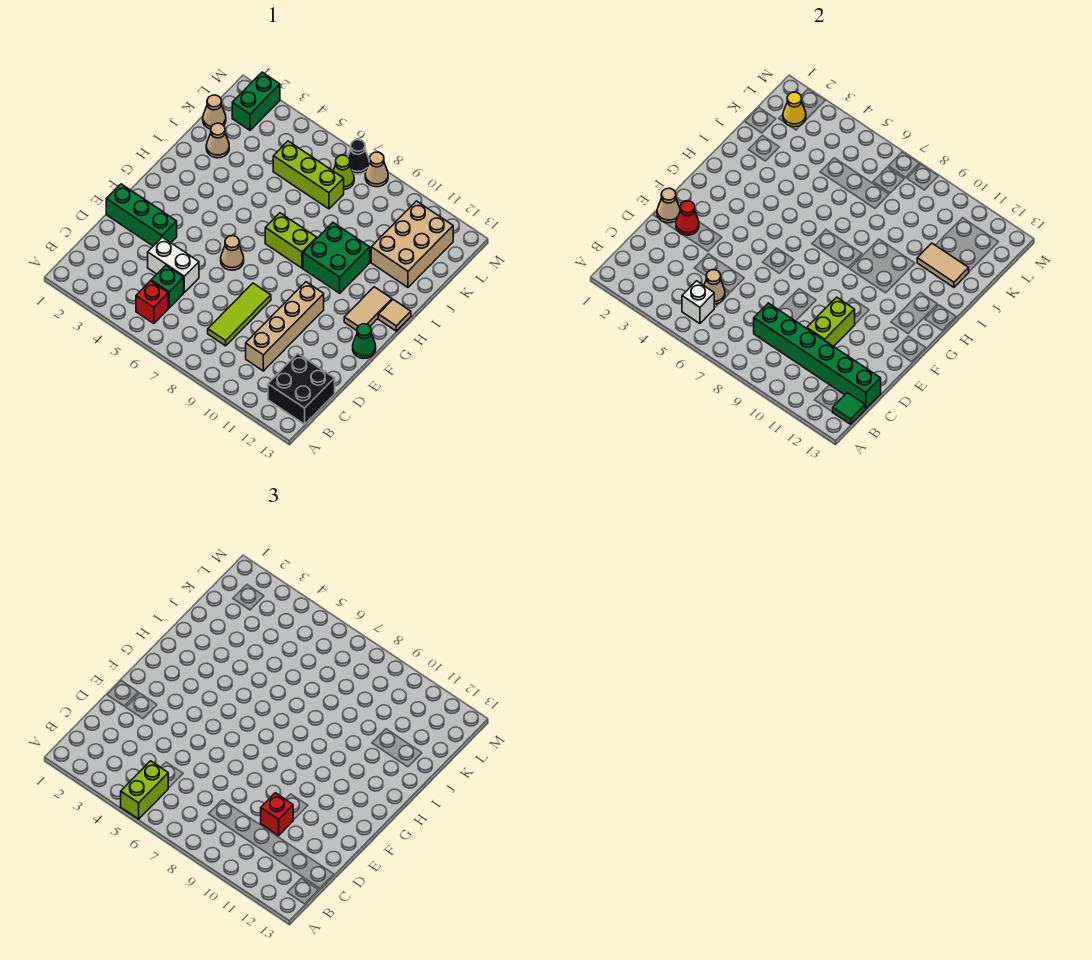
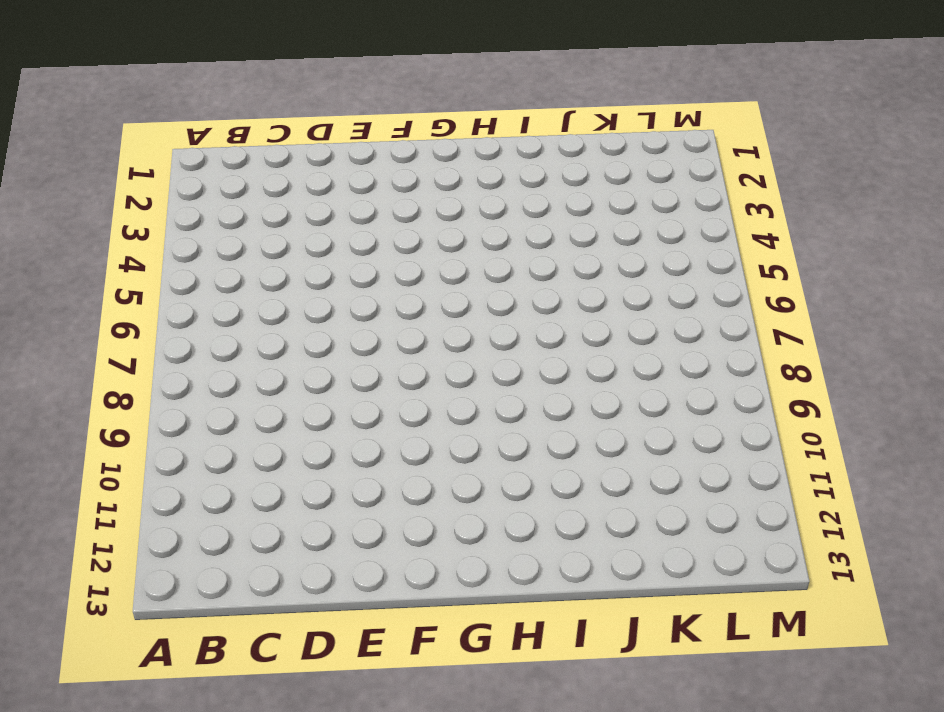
none -> red brick B5 level 1
none -> black brick B12:C13 level 1
none -> green brick C5 level 1
none -> lime tile C8:E8 level 1

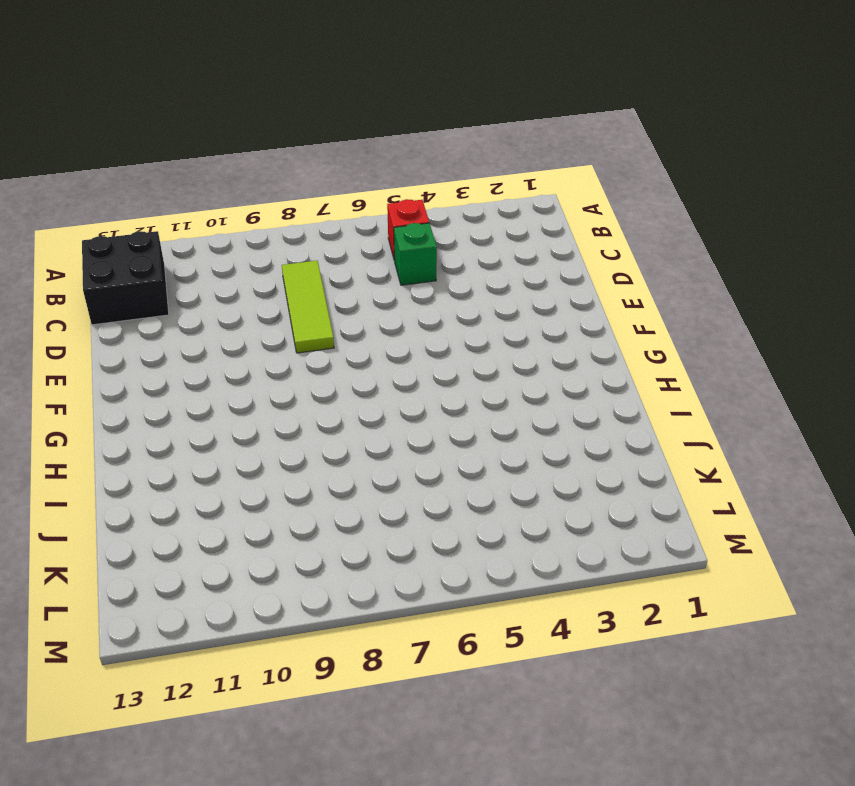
none -> tan brick C10:F10 level 1
none -> white brick D4:D5 level 1
none -> green brick E1:E3 level 1
none -> tan cone F6 level 1

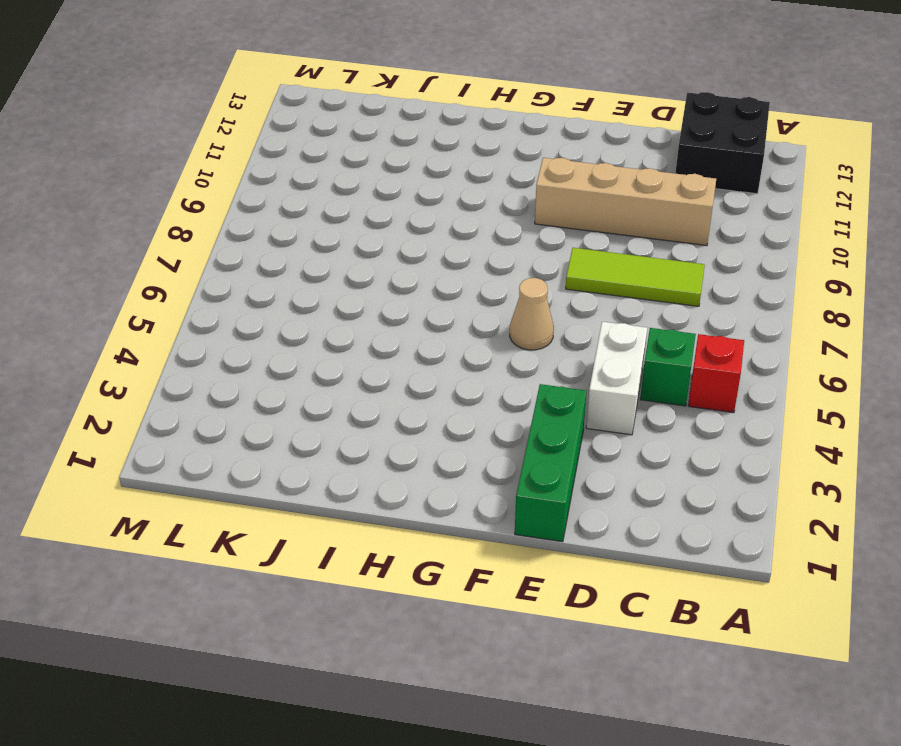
none -> green cone F13 level 1
none -> tan tile G12:H12 level 1
none -> lime brick H7:H8 level 1
none -> green brick H9:I10 level 1

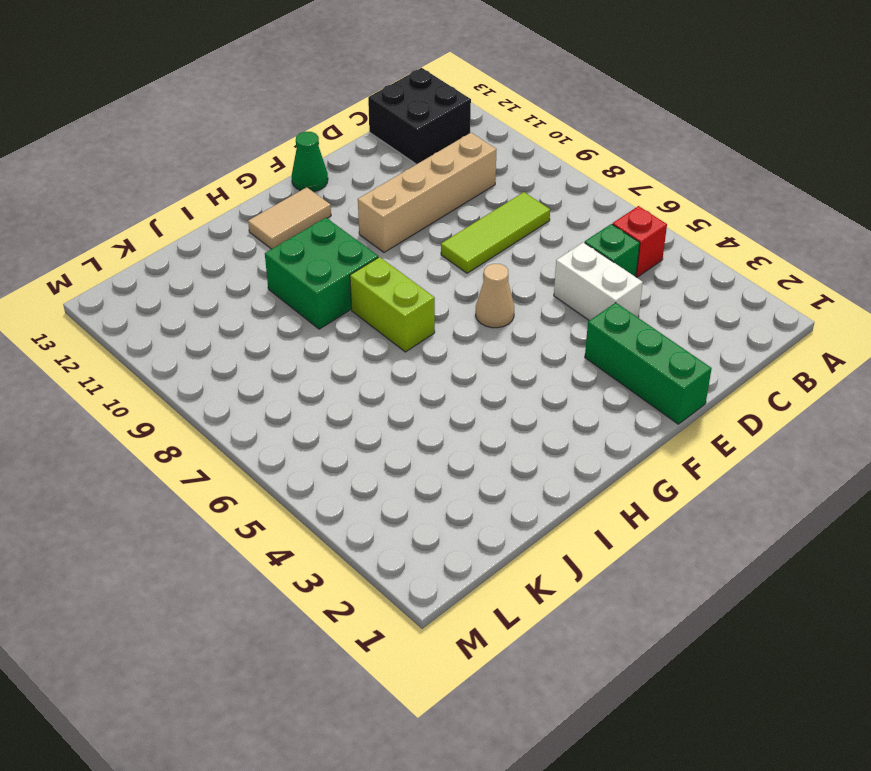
none -> tan tile H13 level 1
none -> tan cone J2 level 1
none -> tan brick J11:L12 level 1
none -> tan cone K1 level 1

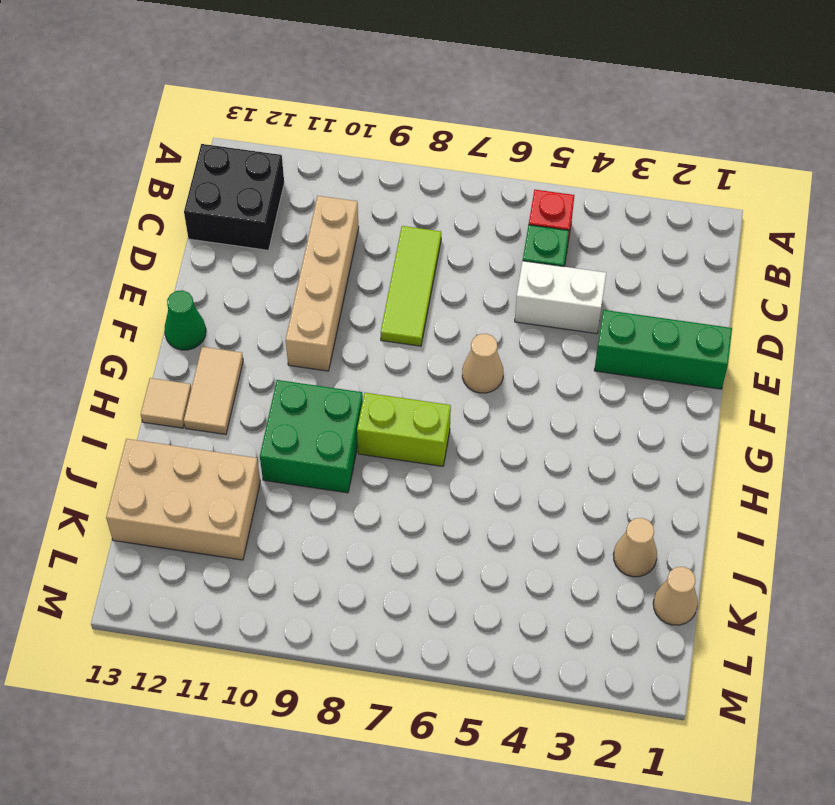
tan brick J11:K13 level 1 -> tan brick J11:L12 level 1
none -> lime brick K5:K7 level 1
none -> green brick L2:M2 level 1
none -> lime cone L7 level 1
none -> black cone M7 level 1

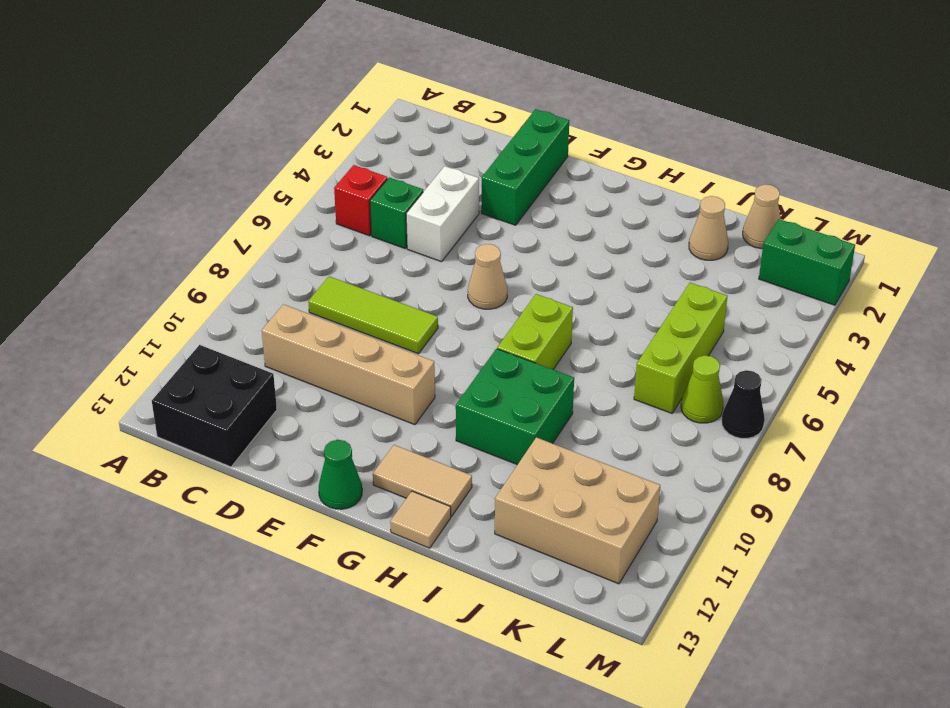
none -> tan cone M8 level 1
none -> white brick B5 level 2
none -> green tile B13 level 2
none -> tan cone C5 level 2

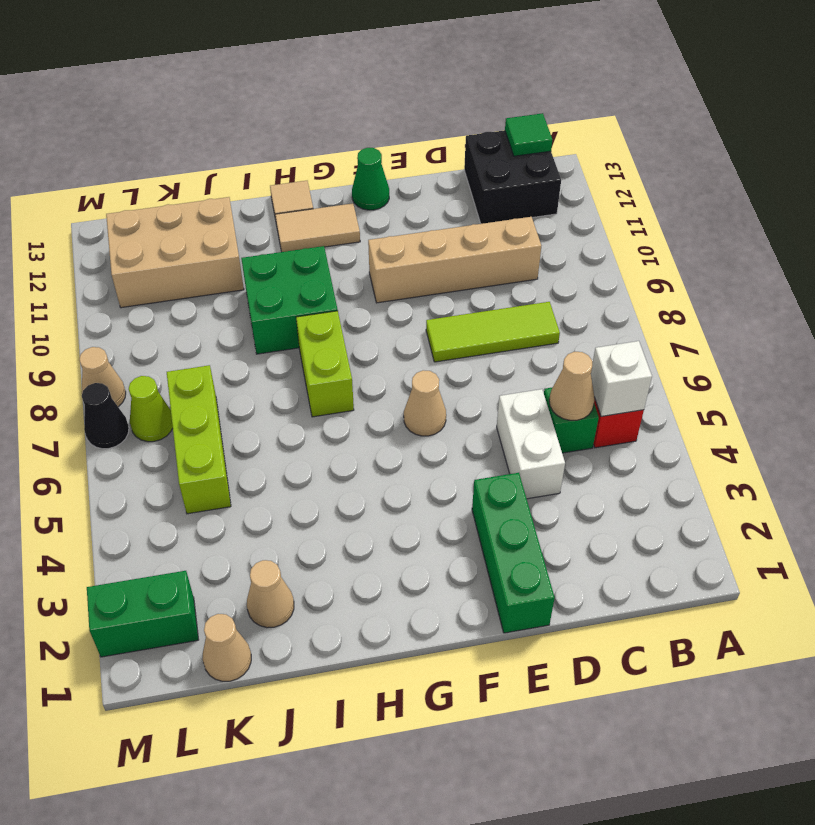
none -> green brick C8:C13 level 2
none -> lime brick D10:E10 level 2
none -> tan cone E1 level 2
none -> red cone E2 level 2

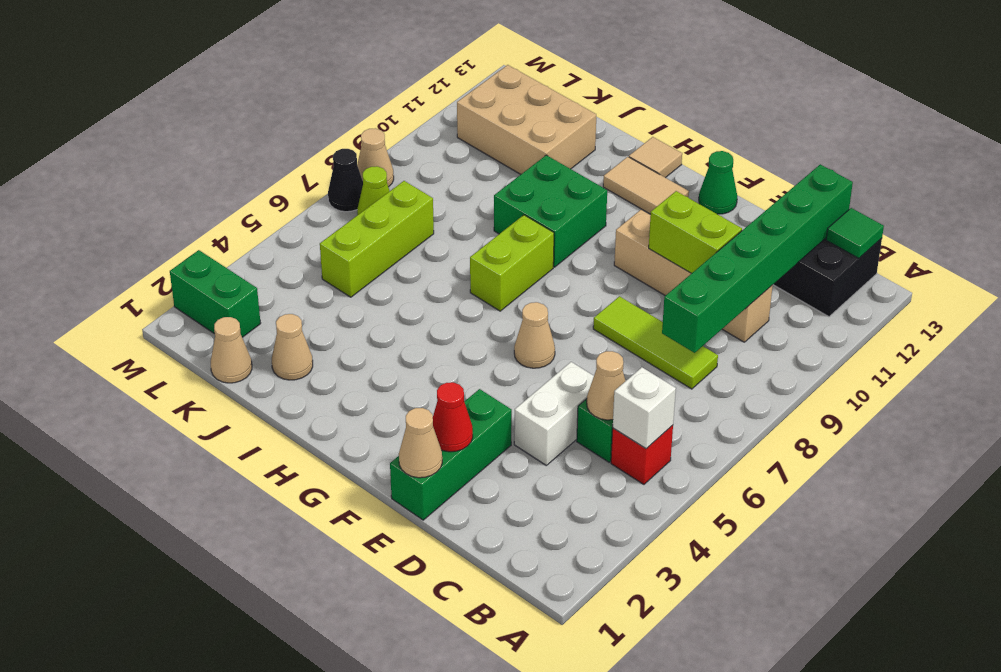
none -> tan tile J11:J12 level 2
none -> yellow cone L2 level 2
none -> lime brick A5:B5 level 3
none -> red brick D10 level 3

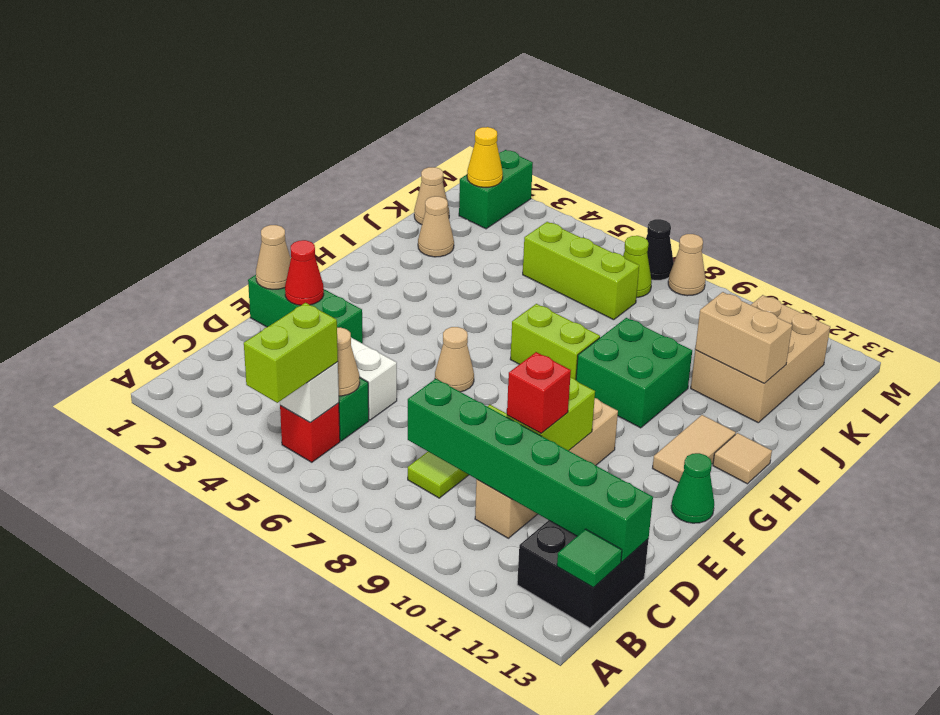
tan brick J11:J12 level 2 -> tan tile J11:J12 level 2

